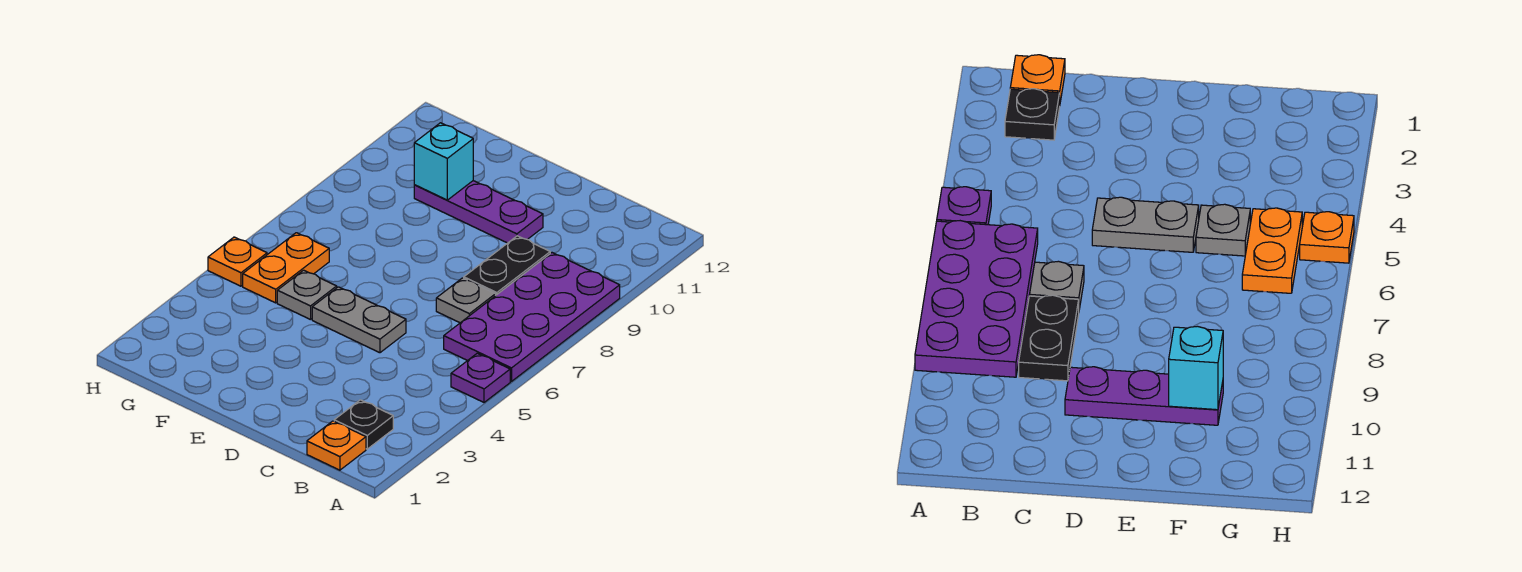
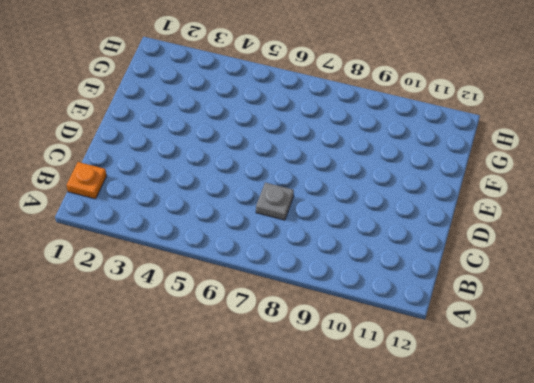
none -> purple plate A5 level 1
none -> purple plate A6:B9 level 1
none -> black plate B2 level 1

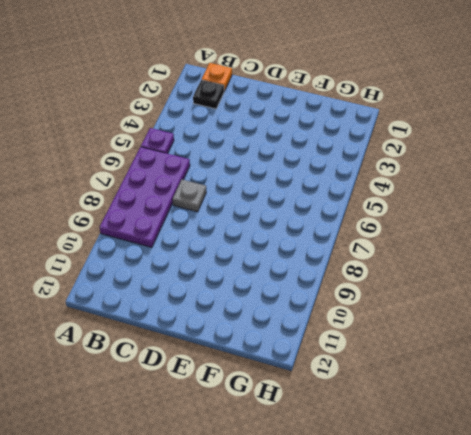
none -> black plate C8:C9 level 1
none -> grey plate D5:E5 level 1
none -> purple plate D10:F10 level 1

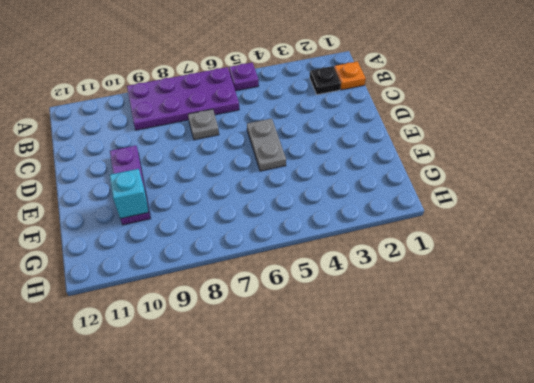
none -> black plate C8:C9 level 1
none -> grey plate F5 level 1
none -> orange plate G5:G6 level 1

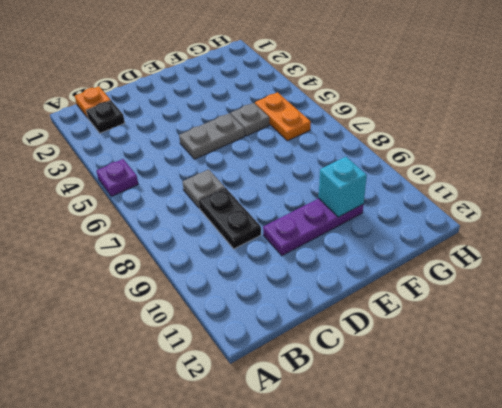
none -> purple plate A6:B9 level 1
none -> orange plate H5 level 1

